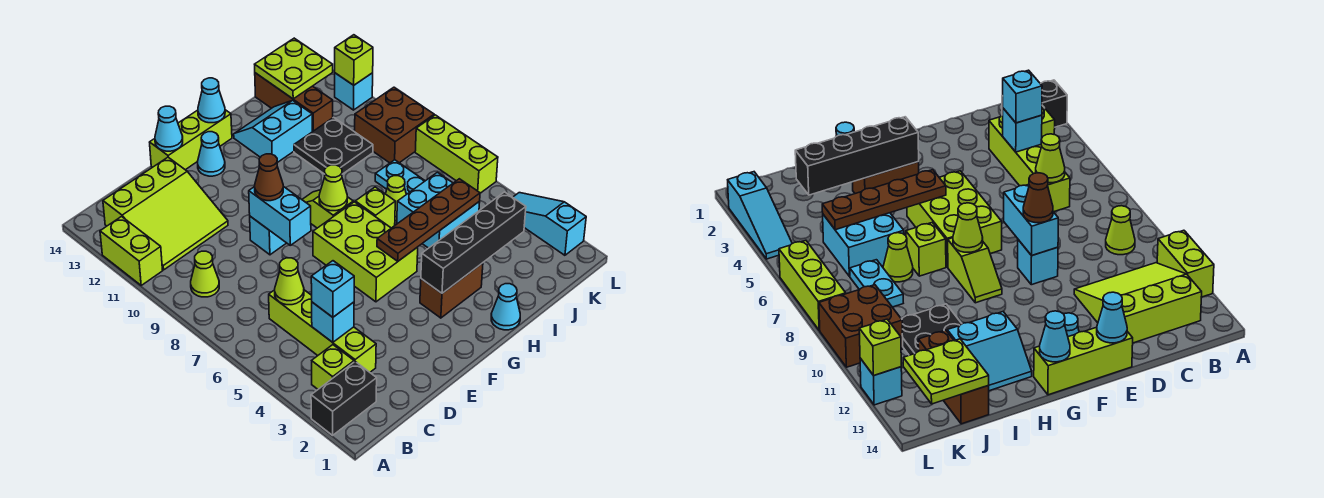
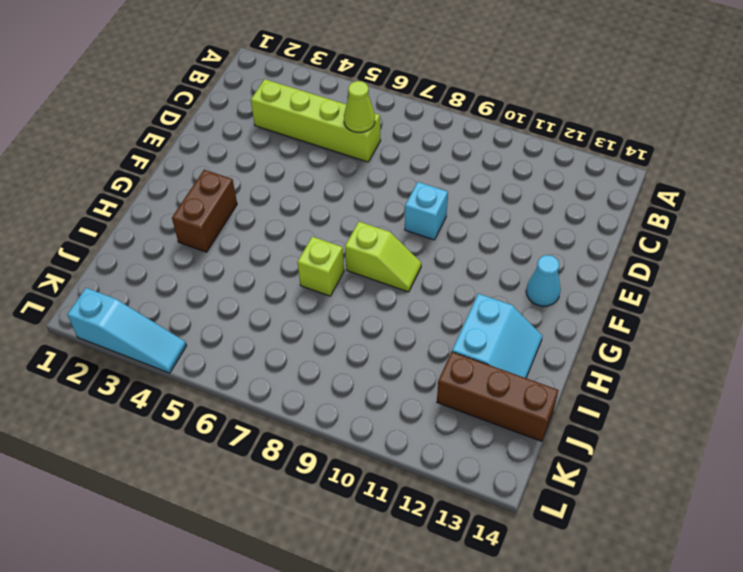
none -> black brick A2:B2 level 1
none -> lime brick A11:A12 level 1
none -> lime brick B3 level 1
none -> lime cone B9 level 1

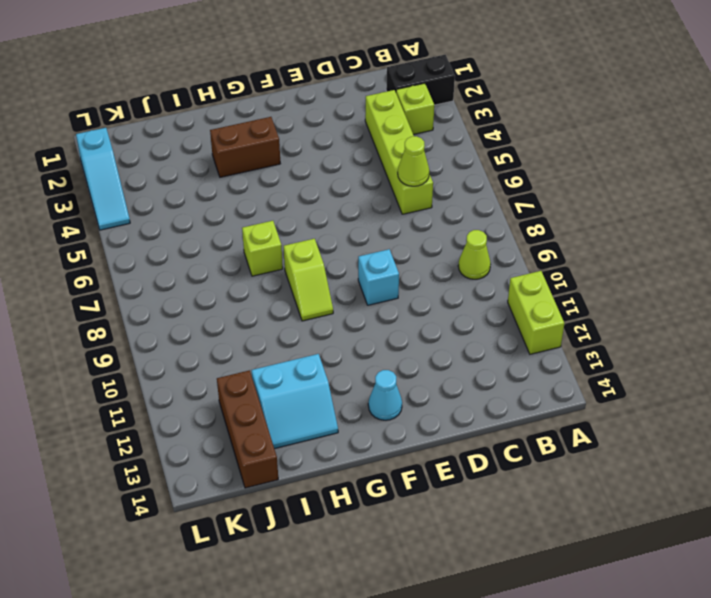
none -> lime slope B11:D13 level 1 top 13
none -> lime brick E14:G14 level 1
none -> lime brick F5:G7 level 1
none -> cyan cone H1 level 1

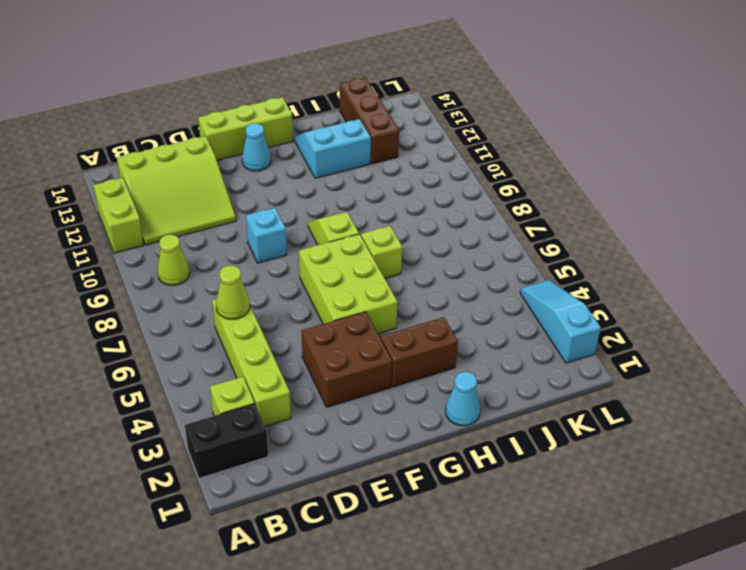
brown brick E3:F4 level 1 -> brown brick K9:L10 level 1
none -> cyan brick I5:J6 level 1
none -> lime cone I7 level 1
none -> black plate I10:J11 level 1
none -> cyan plate J7:J8 level 1

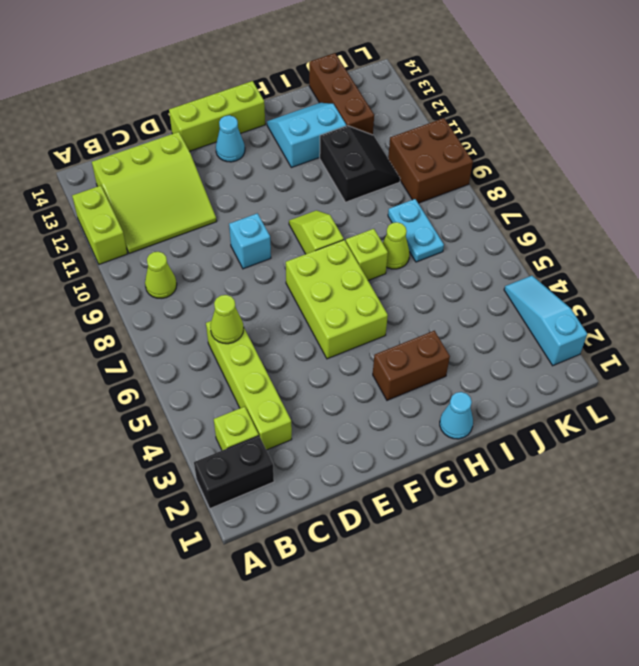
black slope I10:J11 level 1 top I -> black plate I10:J11 level 1
none -> cyan brick I5:J6 level 1
none -> lime brick L6:L8 level 1
none -> cyan brick L12 level 1
none -> cyan brick C4 level 2

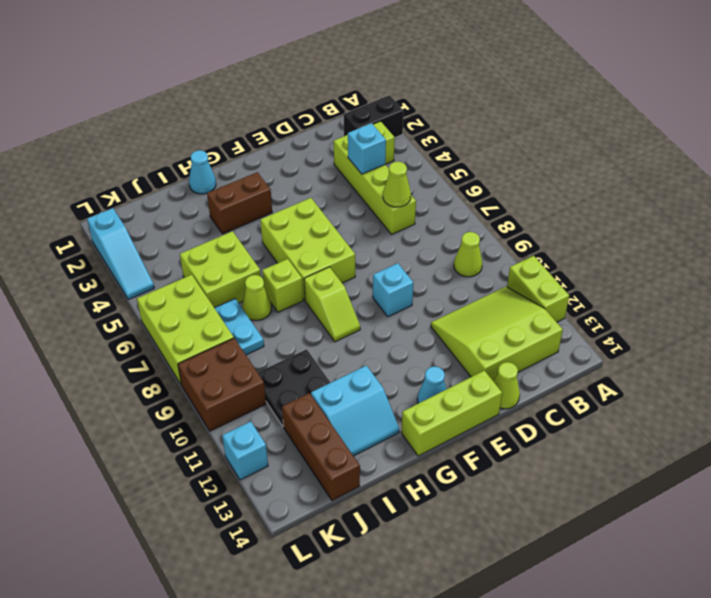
lime cone D14 level 1 -> lime cone G8 level 2
lime brick I5:J6 level 1 -> cyan brick I5:J6 level 1
lime brick K6:L8 level 1 -> lime brick L6:L8 level 1
none -> cyan brick E8:E9 level 2
none -> cyan cone E14 level 2
none -> black brick G3:J3 level 2
none -> brown plate G5:J5 level 2

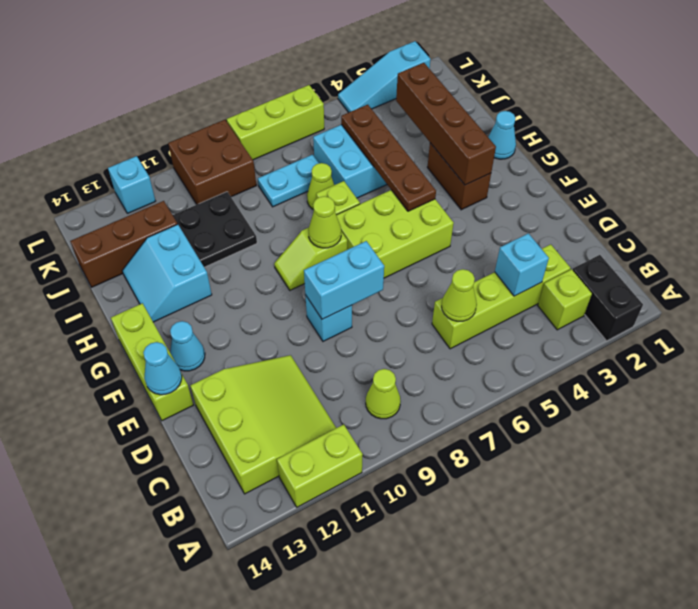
brown brick G3:J3 level 2 -> black brick G3:J3 level 2
none -> cyan cone G14 level 2
none -> lime plate J13:K14 level 2
none -> lime brick L12 level 2
none -> cyan brick C4 level 3

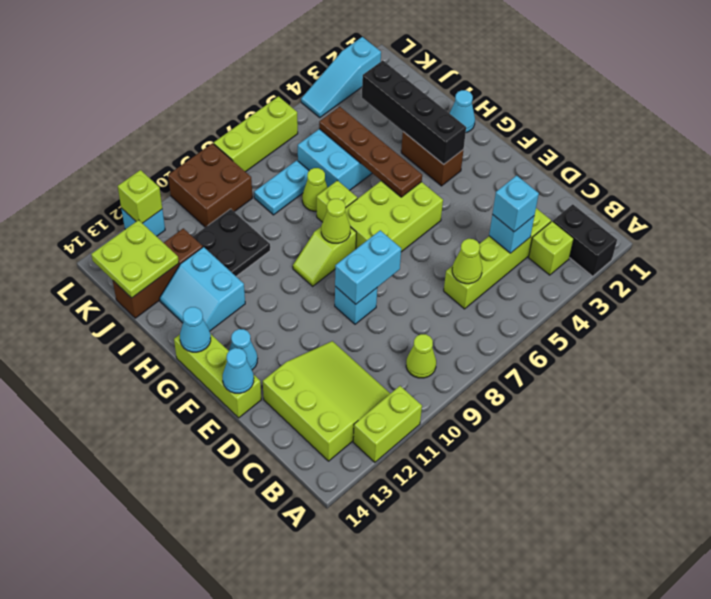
none -> brown cone E9 level 3

